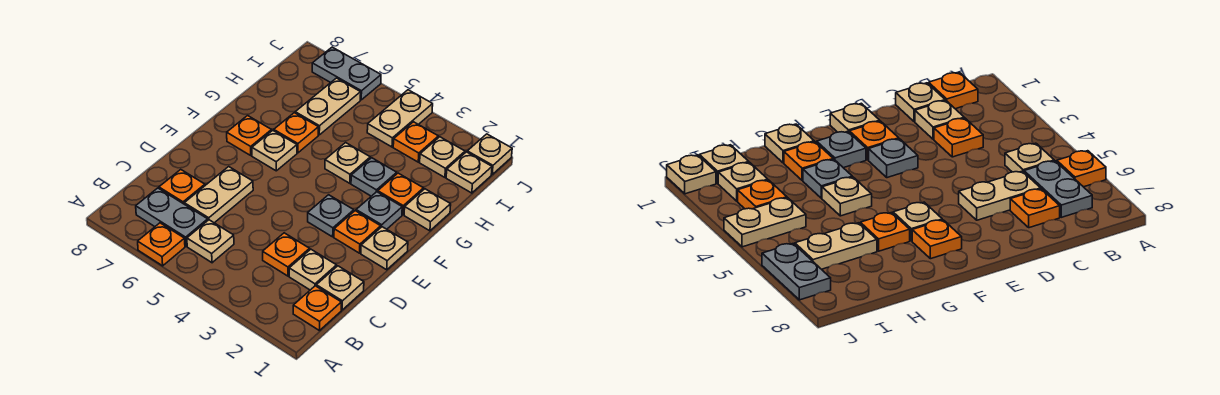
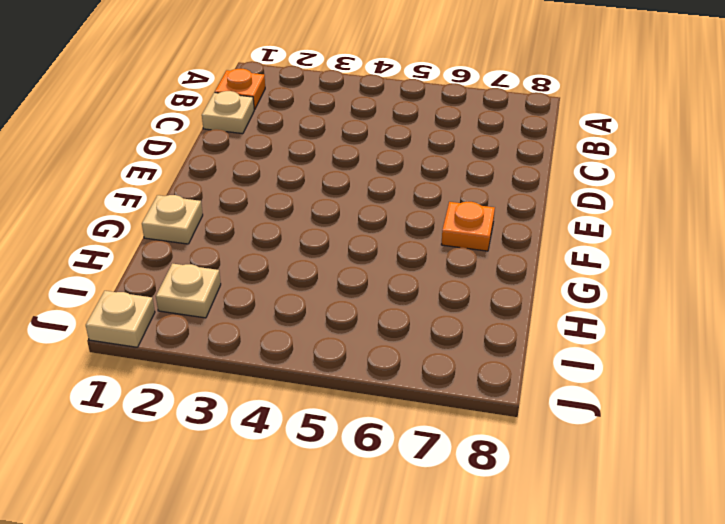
none -> orange plate A6 level 1
none -> tan plate B5 level 1
none -> grey plate B6:B7 level 1

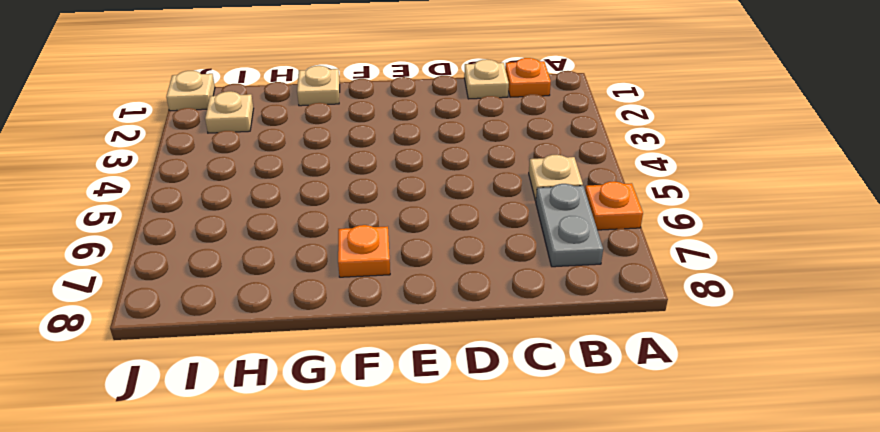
none -> tan plate C2 level 1
none -> orange plate C3 level 1
none -> tan plate C6:D6 level 1

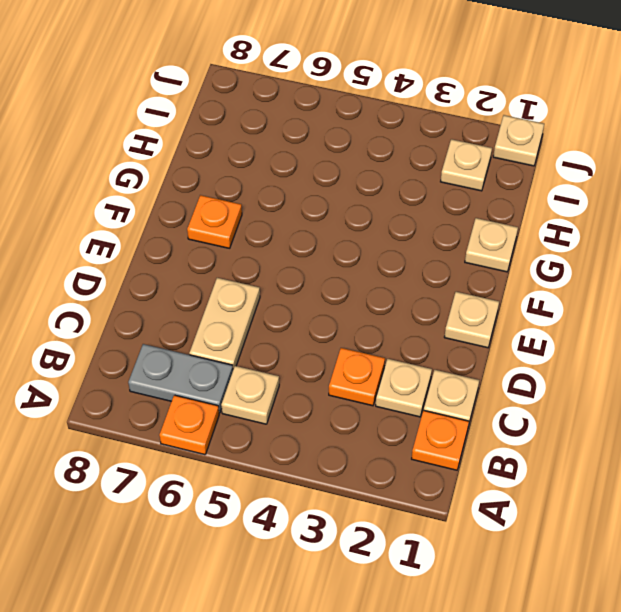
none -> orange plate C7 level 1
none -> orange plate E2 level 1
none -> grey plate E3 level 1

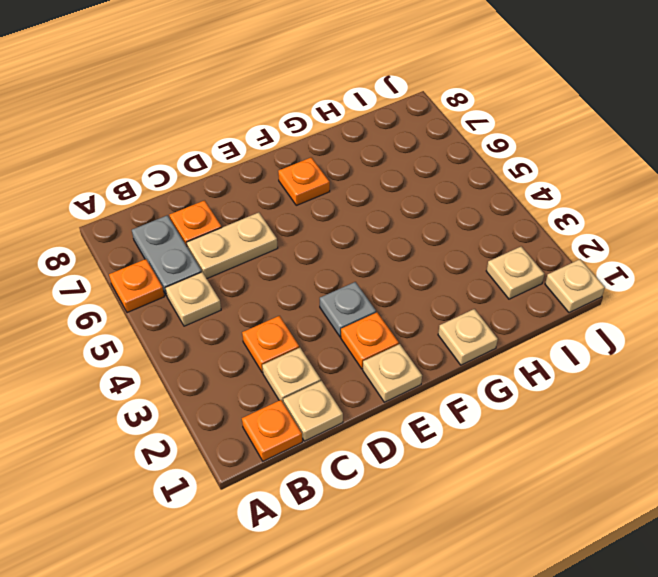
none -> grey plate F2 level 1
none -> tan plate F6 level 1
none -> orange plate G2 level 1

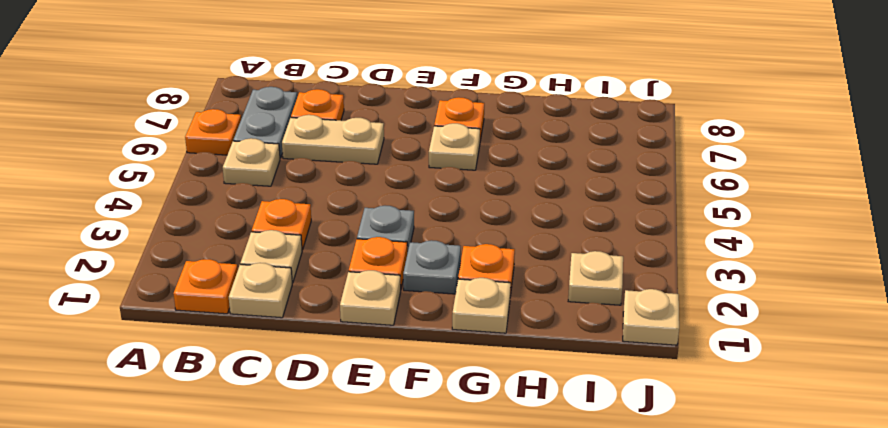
none -> grey plate G3 level 1
none -> tan plate G4 level 1
none -> orange plate G6 level 1

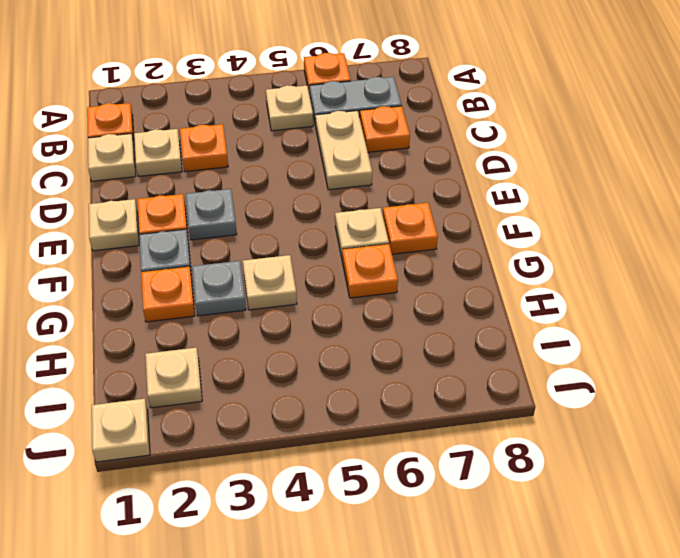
none -> tan plate G1 level 1
none -> tan plate H6:I6 level 1
none -> tan plate I1 level 1

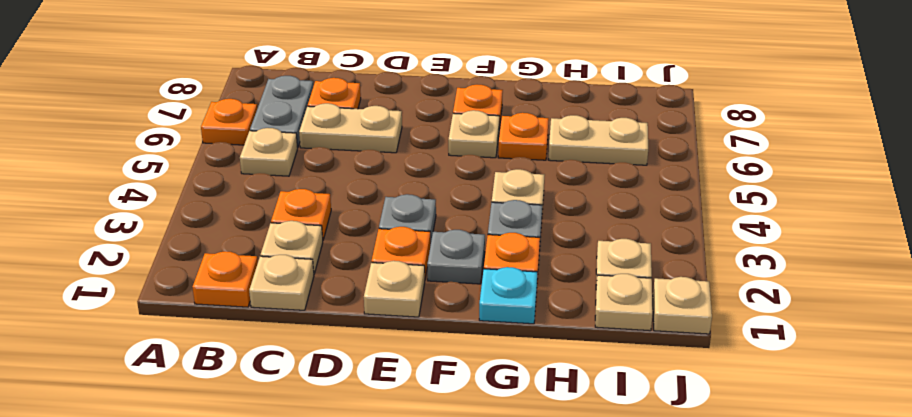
cyan plate G1 level 1 -> tan plate G1 level 1
none -> orange plate I3 level 1
none -> tan plate I4:J4 level 1
none -> grey plate J6:J7 level 1

